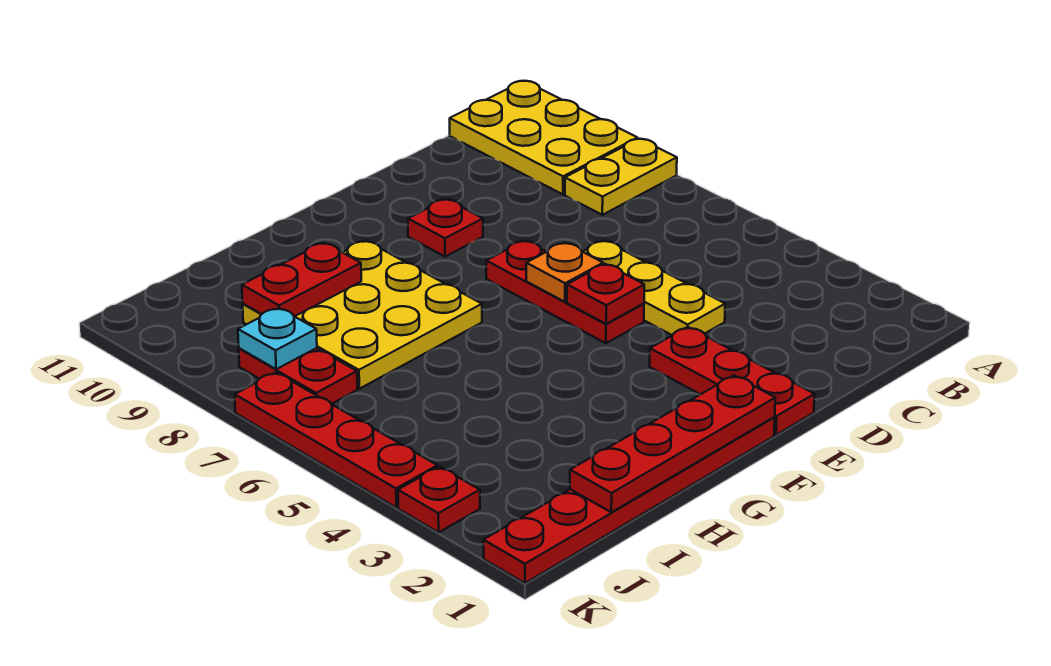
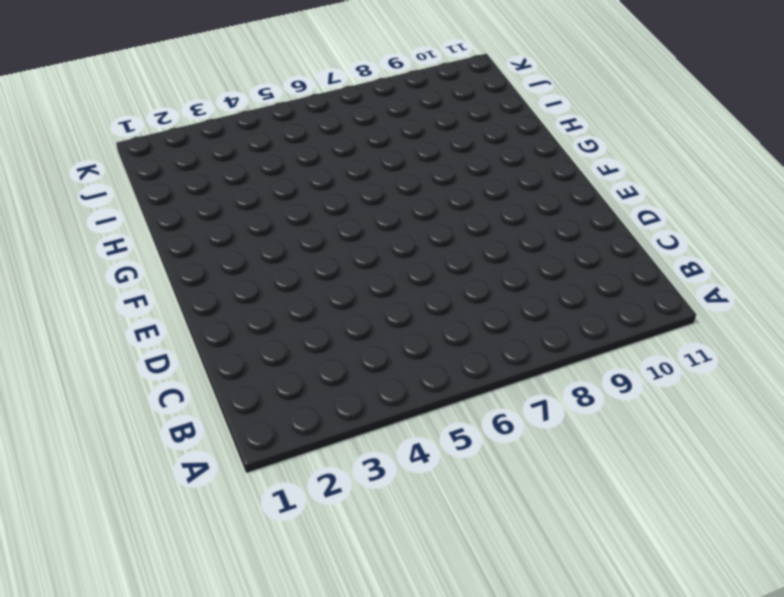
none -> yellow plate A8:B8 level 1
none -> yellow plate A9:B11 level 1
none -> yellow plate D4:D6 level 1

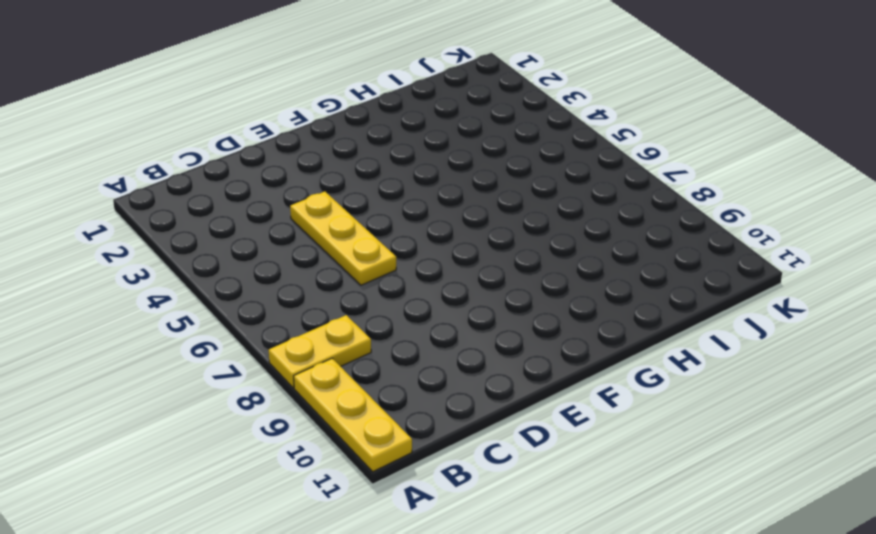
yellow plate A9:A11 level 1 -> yellow plate A9:B11 level 1
none -> red plate E1:E3 level 1
none -> red plate E5:E7 level 1
none -> red plate E9 level 1

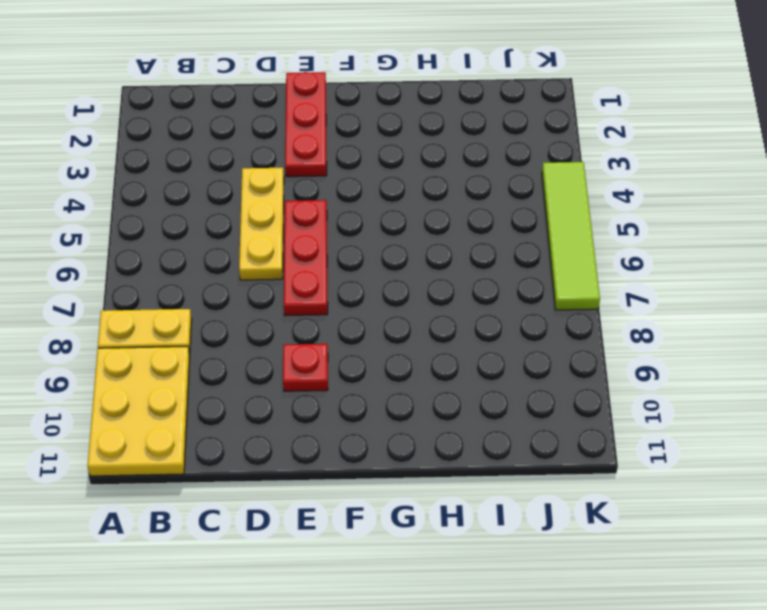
lime tile K4:K7 level 1 -> red plate K4:K7 level 1
none -> red plate F1:K1 level 1
none -> yellow plate G7:I9 level 1
none -> red plate J7:J8 level 1

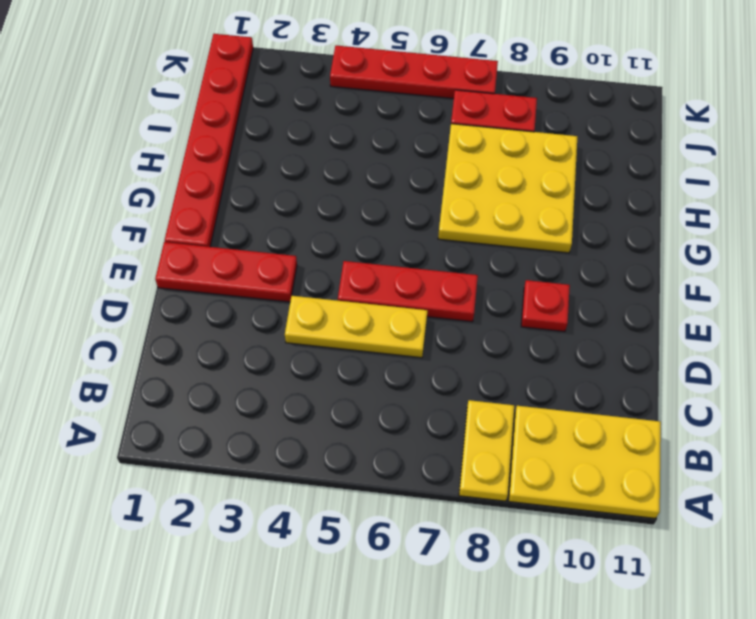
none -> red plate K3 level 1
none -> red plate E5 level 2
none -> orange plate E6 level 2

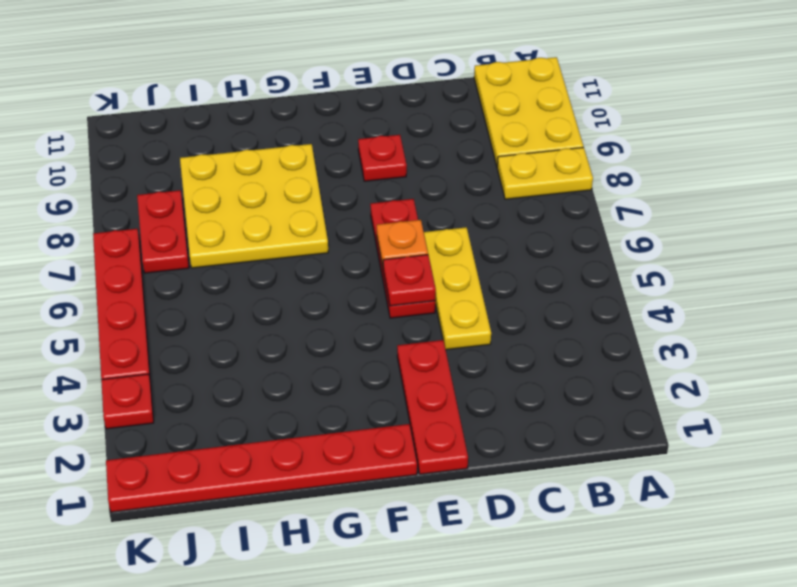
none -> red plate F1:I1 level 2
none -> red plate H9:I9 level 2
none -> cyan plate J8 level 2

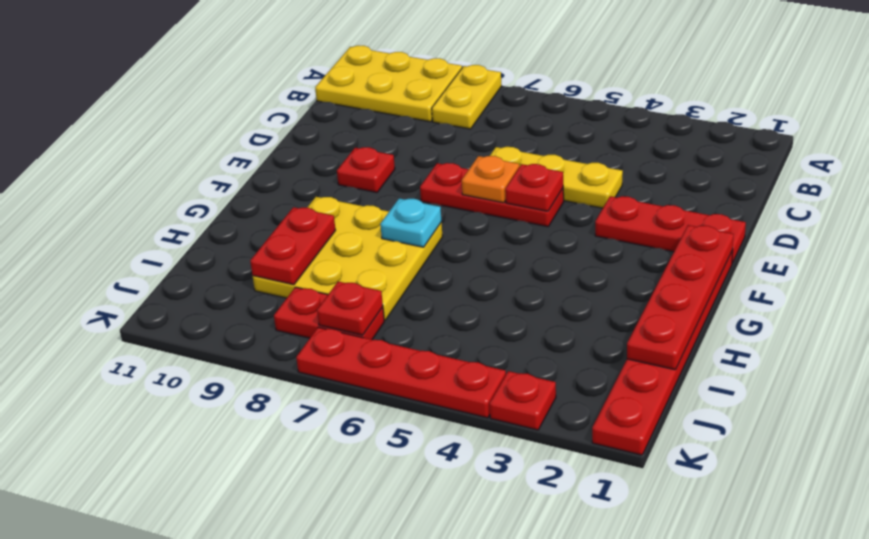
cyan plate G7 level 2 -> cyan plate J8 level 2
red plate J7 level 2 -> none

